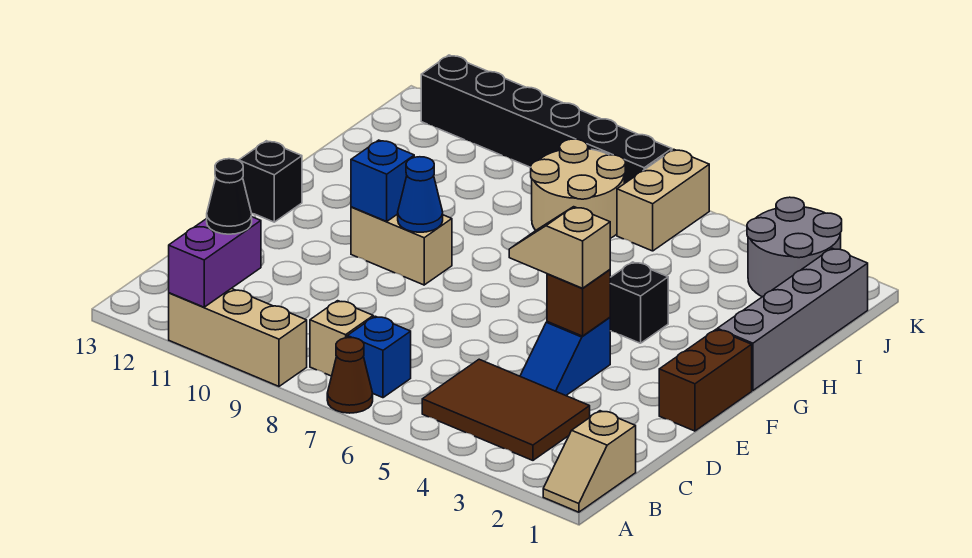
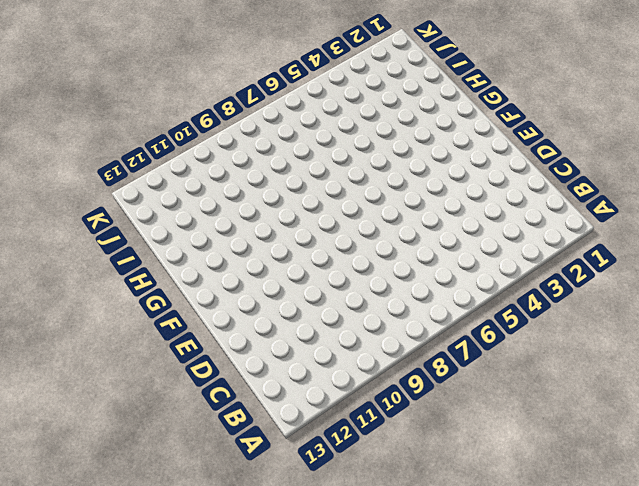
none -> tan slope A1:B1 level 1 top B
none -> brown cone A7 level 1
none -> tan brick A9:A11 level 1

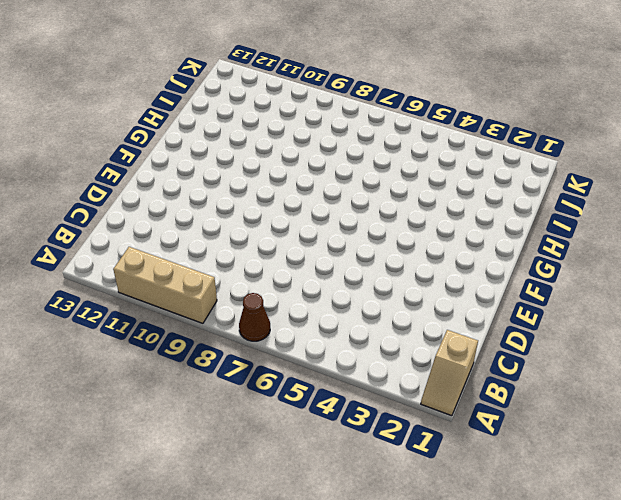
none -> brown tile B3:C5 level 1
none -> blue brick B7 level 1
none -> tan brick B8 level 1

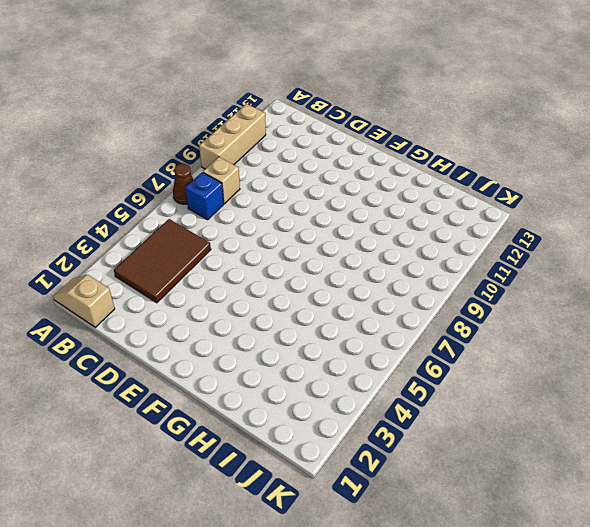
none -> blue slope D4:E4 level 1 top E
none -> brown brick E1:F1 level 1
none -> tan brick F9:F10 level 1

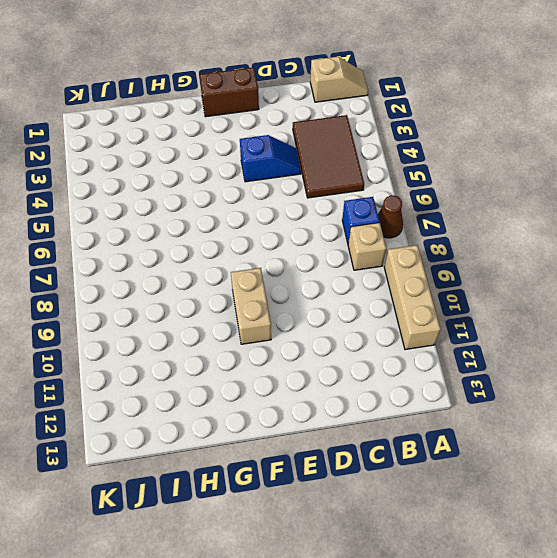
none -> black brick F13 level 1
none -> grey brick G1:J1 level 1
none -> black brick G4 level 1

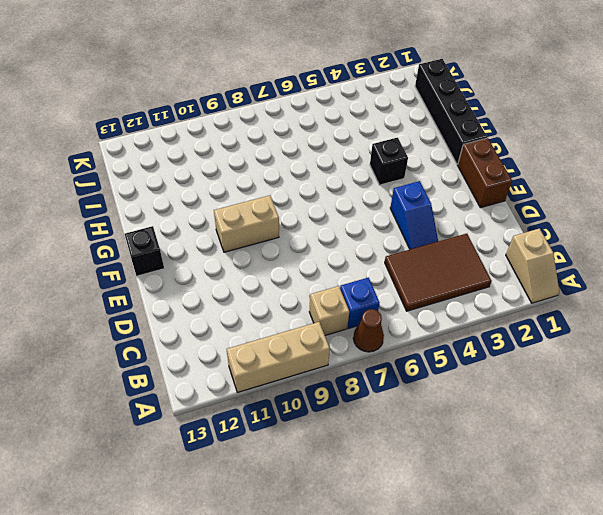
black brick G1:J1 level 1 -> grey brick G1:J1 level 1
none -> tan round brick I7:J8 level 1
none -> grey round brick J2:K3 level 1
none -> tan brick J6:K6 level 1

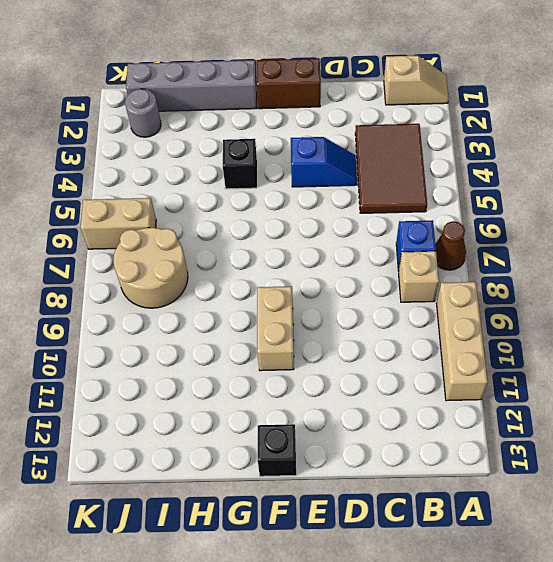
grey round brick J2 level 1 -> grey round brick J2:K3 level 1
none -> black brick K7:K12 level 1
none -> purple brick A11:B11 level 2
none -> brown brick E4 level 2

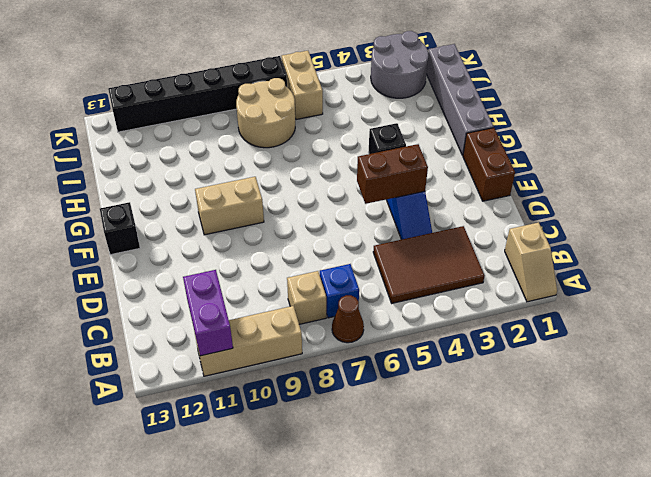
brown brick E4:E5 level 2 -> brown brick E4 level 2
none -> blue cone F9 level 2
none -> blue brick F10 level 2
none -> black cone B11 level 3

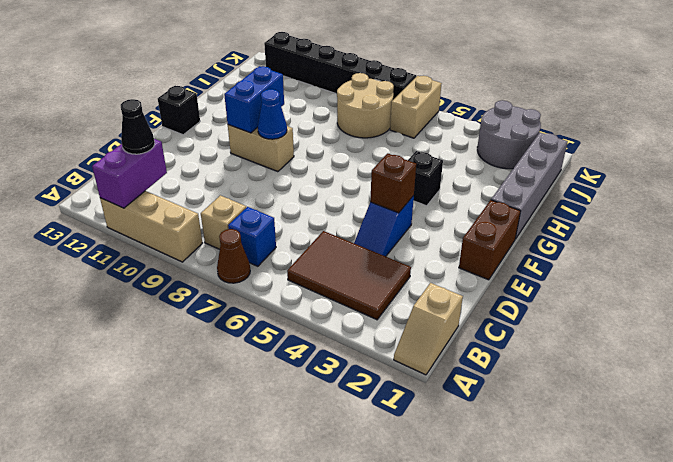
blue brick F10:G10 level 2 -> blue brick F10 level 2
none -> tan slope E4:E5 level 3 top 4

